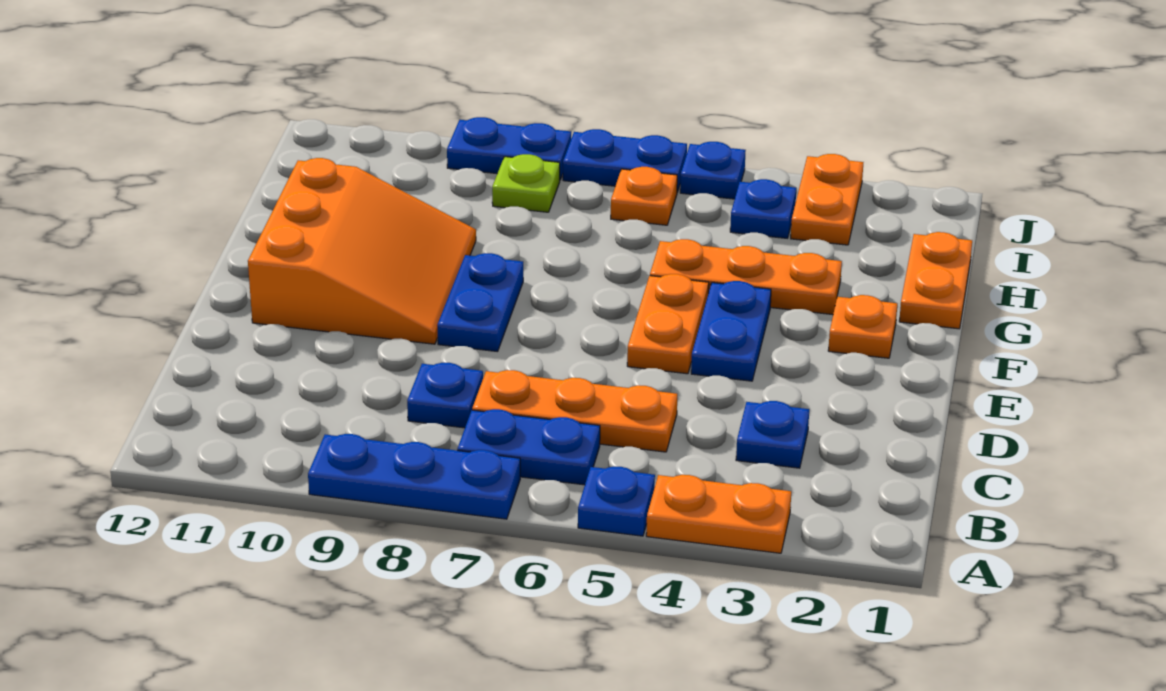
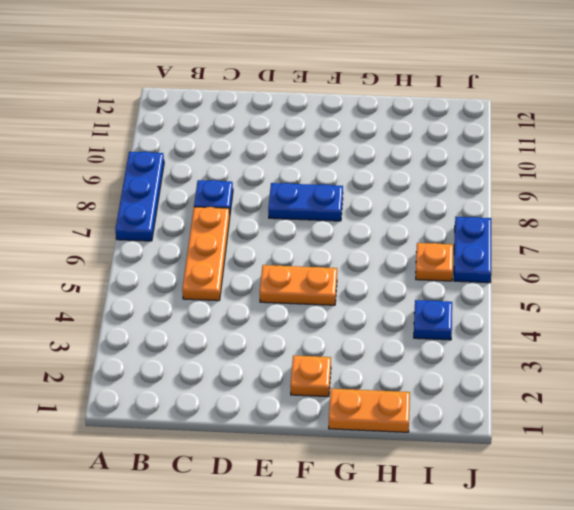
none -> orange plate A3:A4 level 1
none -> blue plate A5 level 1
none -> blue plate B6:B7 level 1

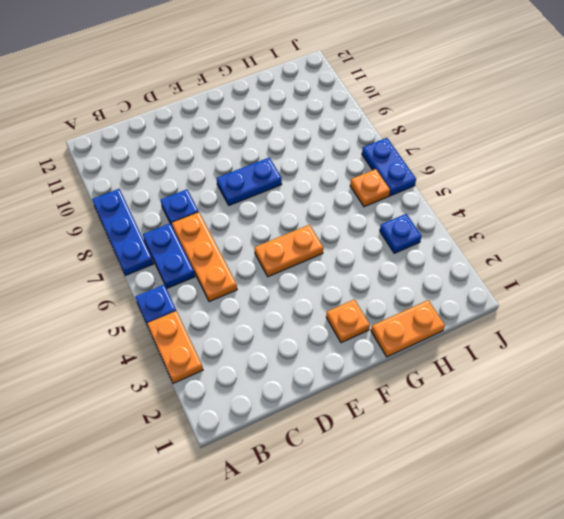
none -> blue plate C3 level 1
none -> blue plate E4:F4 level 1
none -> orange slope E9:G11 level 1 top 11

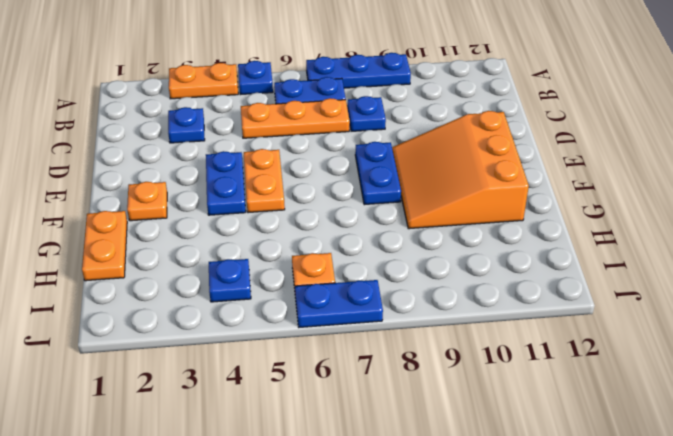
none -> orange plate G3:G5 level 1
none -> orange plate I3:J3 level 1
none -> lime plate I8 level 1

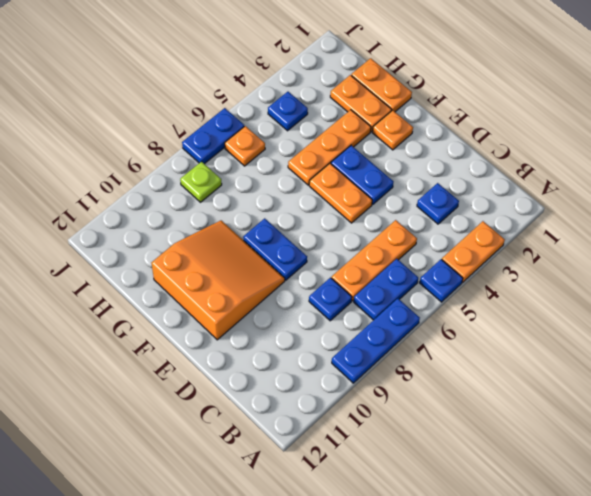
orange plate G2:H2 level 1 -> orange plate I3:J3 level 1
none -> blue plate J5 level 1
none -> blue plate J8:J9 level 1

